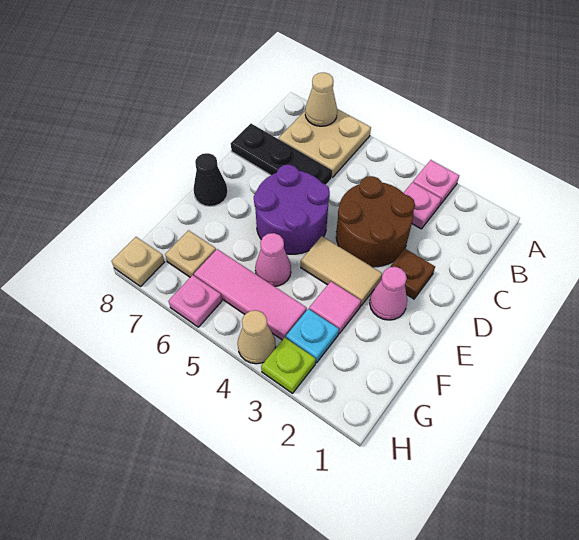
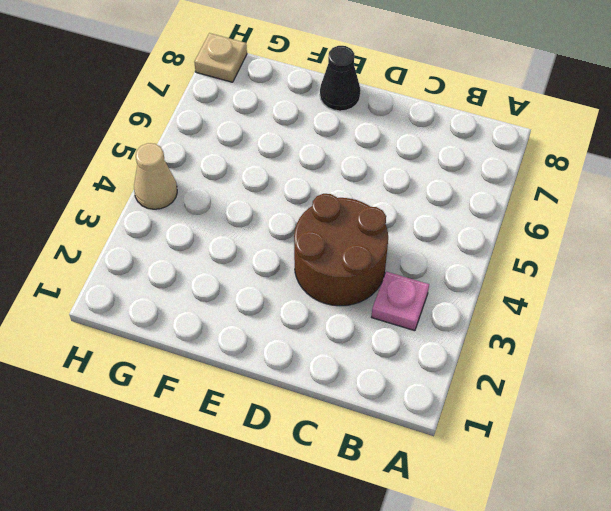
none -> pink plate A3 level 1
none -> tan plate A6:B7 level 1
none -> black plate C6:C8 level 1

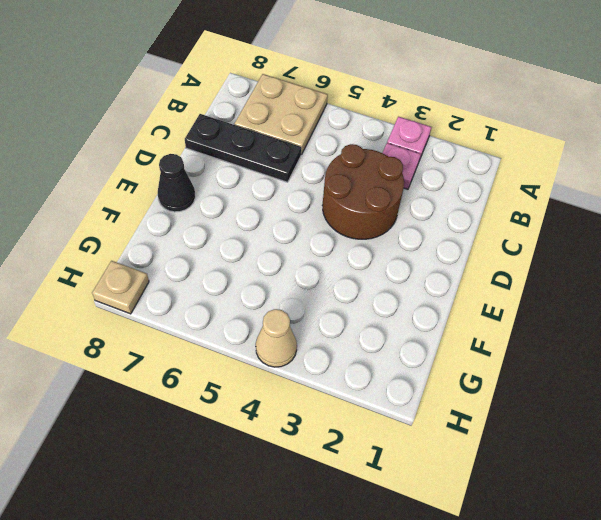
none -> brown plate D2 level 1
none -> purple round brick D5:E6 level 1
none -> pink cone E2 level 1

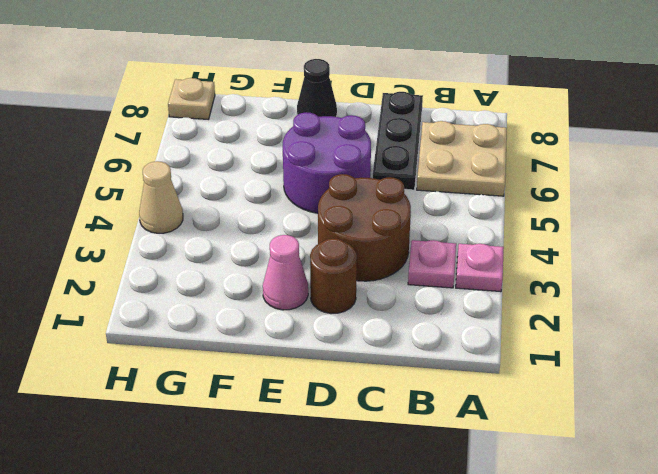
brown round brick D2 level 1 -> brown plate D2 level 1
none -> tan tile E3:E4 level 1
none -> pink tile F3 level 1
none -> pink cone F5 level 1

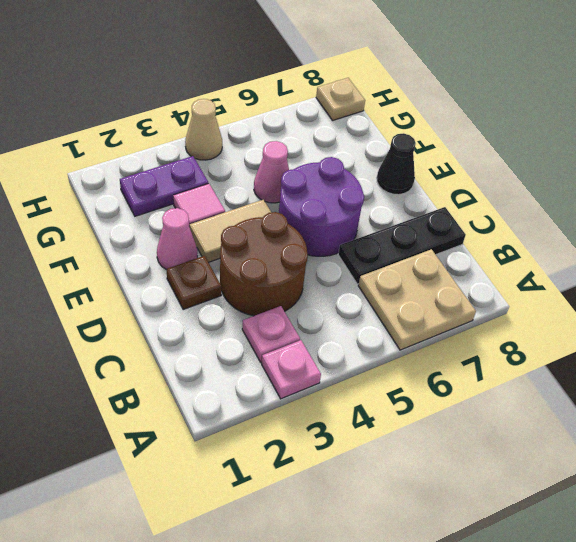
purple plate G2:G3 level 1 -> cyan plate G3 level 1
none -> pink tile G4:G6 level 1
none -> tan plate G7 level 1
none -> lime plate H3 level 1

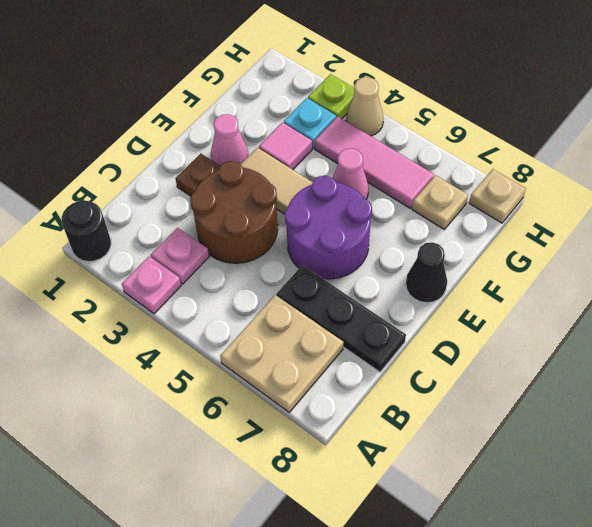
black round brick A1 level 1 -> none
none -> pink plate H6 level 1
none -> tan cone A7 level 2

